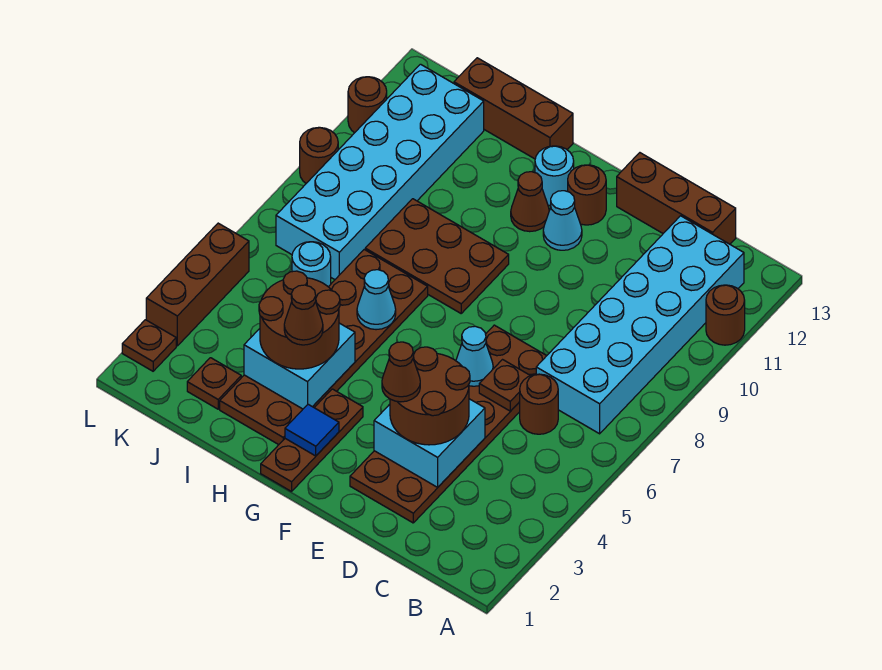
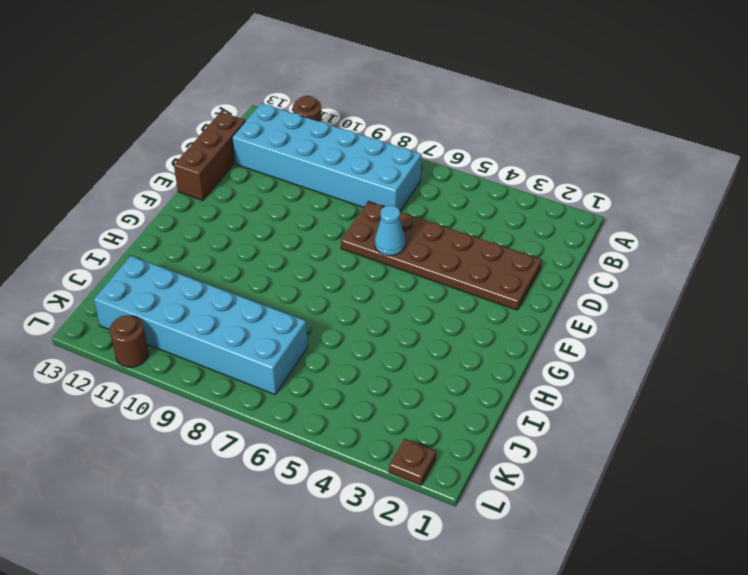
none -> brown round brick C6 level 1
none -> cyan cone F11 level 1
none -> brown round brick F12 level 1
none -> brown plate G1:G3 level 1

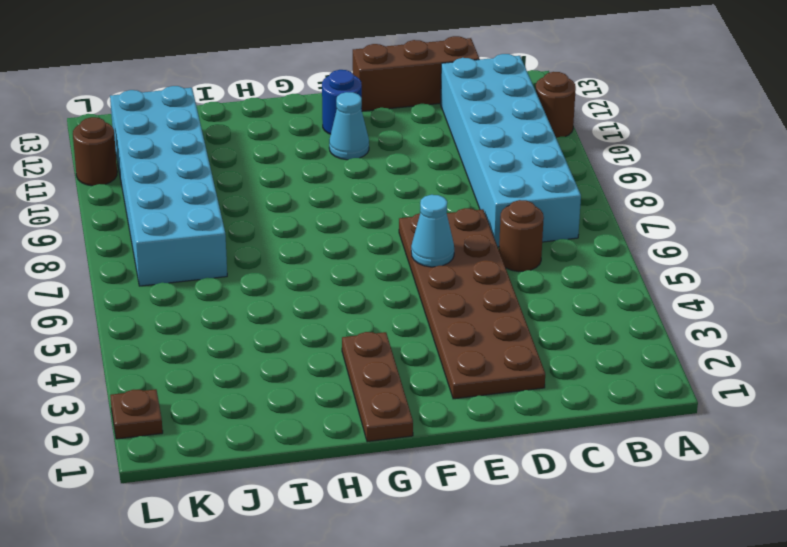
blue round brick F12 level 1 -> brown round brick F12 level 1
none -> brown plate G8:I9 level 1
none -> brown cone G11 level 1
none -> cyan round brick G12 level 1
none -> brown plate H2:I7 level 1

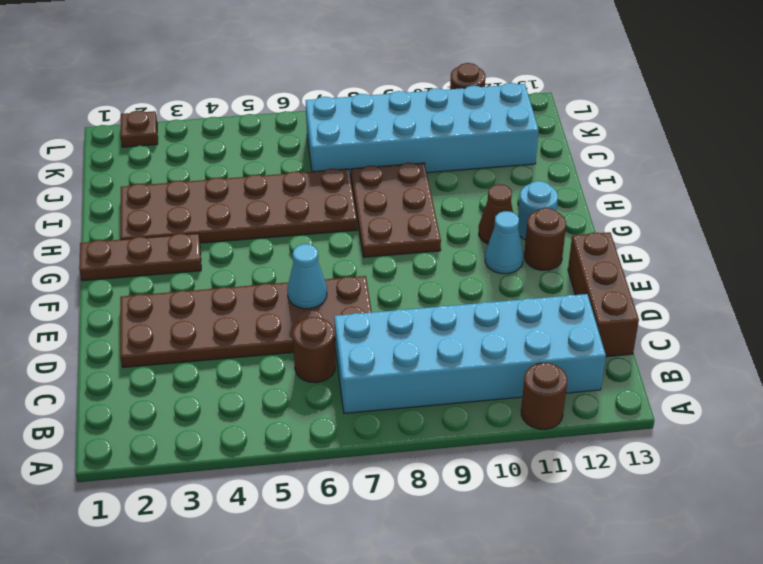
none -> brown brick H13:J13 level 1
none -> brown plate J2 level 1
none -> cyan round brick J6 level 1
none -> brown brick L3:L5 level 1

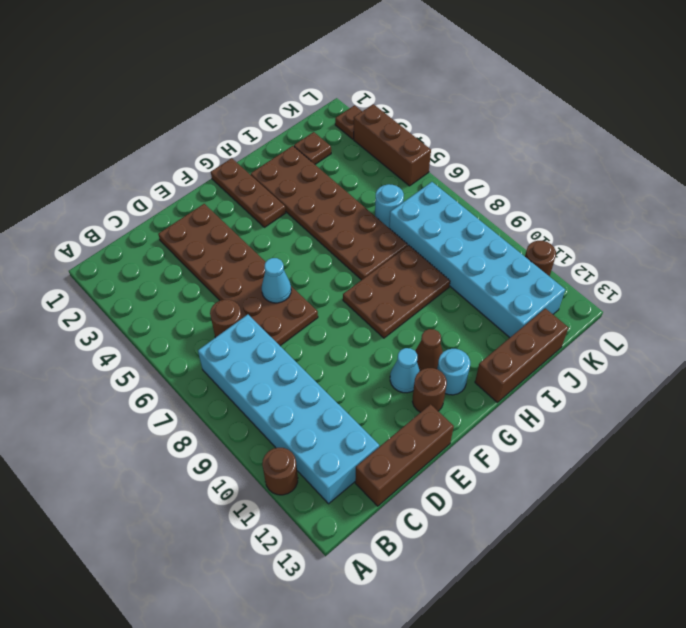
none -> brown round brick L9 level 1
none -> cyan brick D3:E4 level 2
none -> brown plate D6 level 2
none -> blue tile G2 level 2

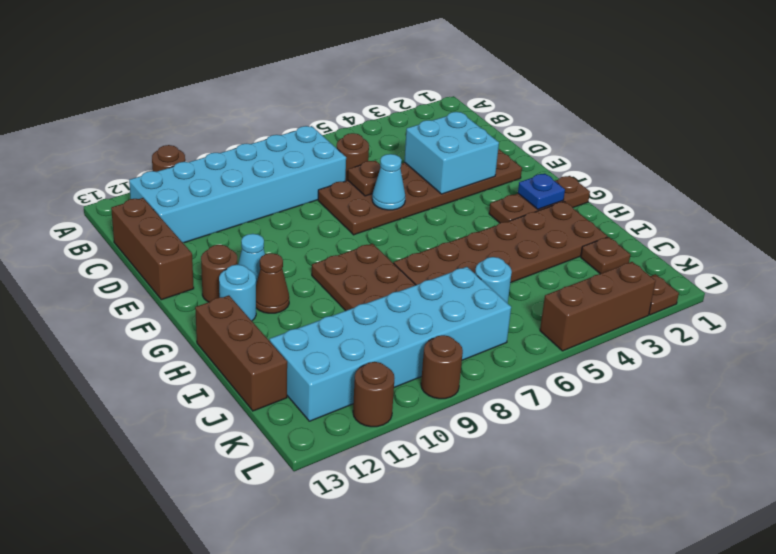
blue plate G2 level 2 -> blue tile G2 level 2
none -> cyan brick H3:I4 level 2
none -> cyan cone H6 level 2
none -> brown round brick D3:E4 level 3
none -> brown round brick H3:I4 level 3

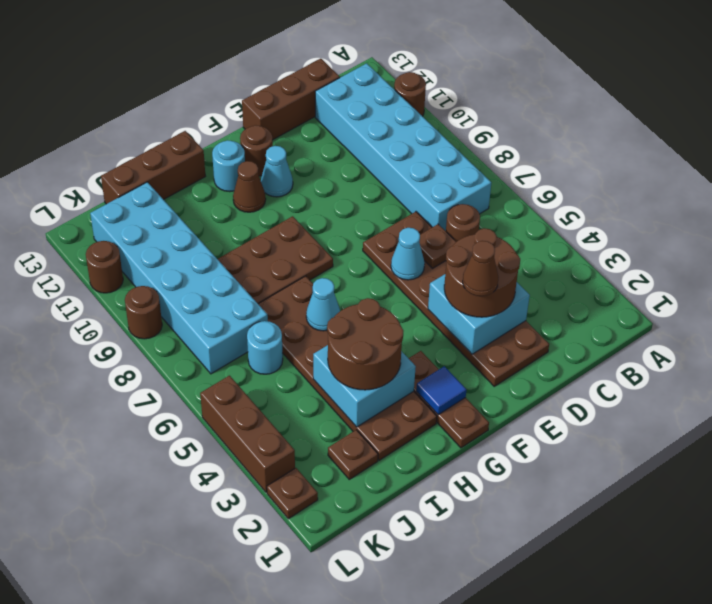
none -> brown cone H3 level 4

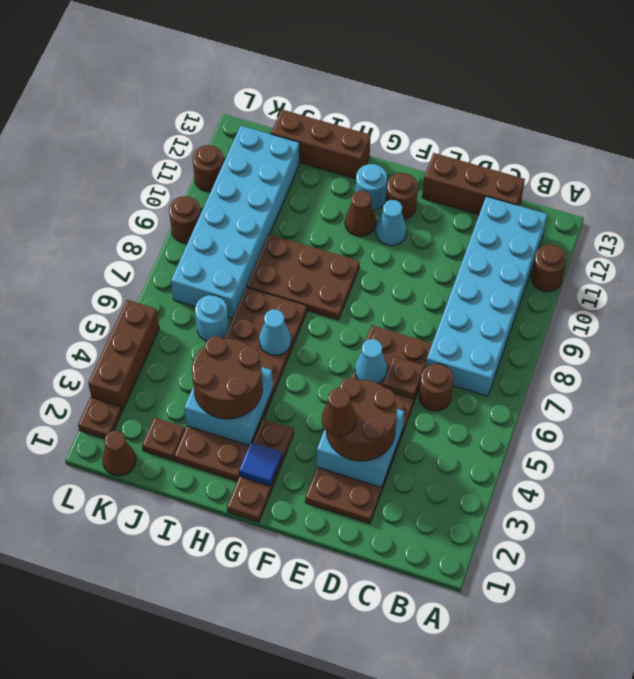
brown cone K1 level 1 -> brown cone H3 level 4

